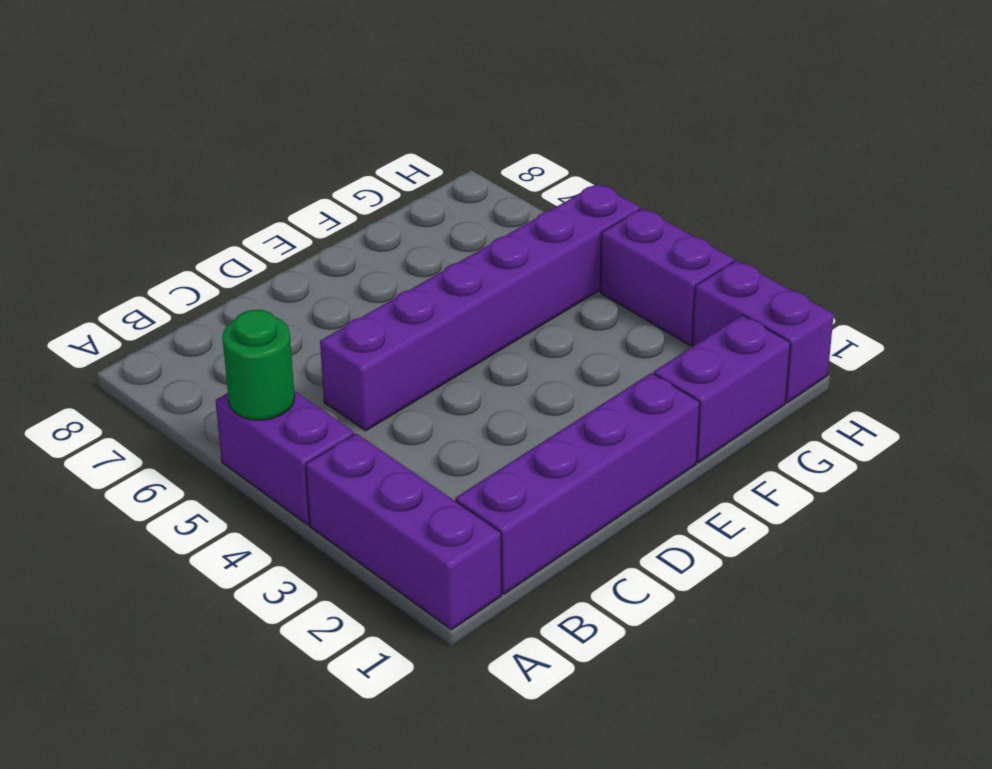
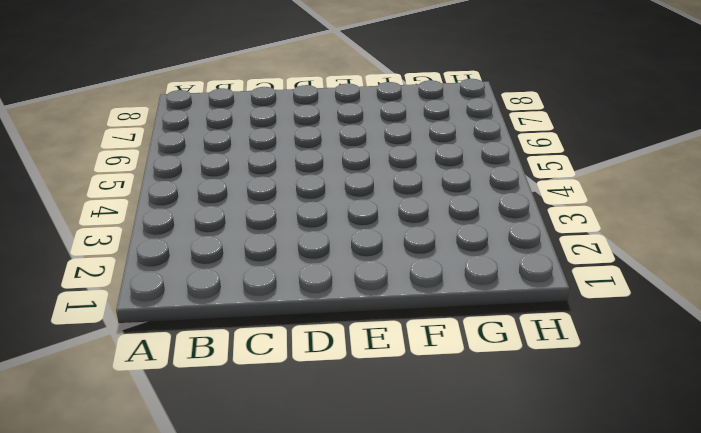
none -> purple brick A1:A3 level 1
none -> purple brick A4:A5 level 1

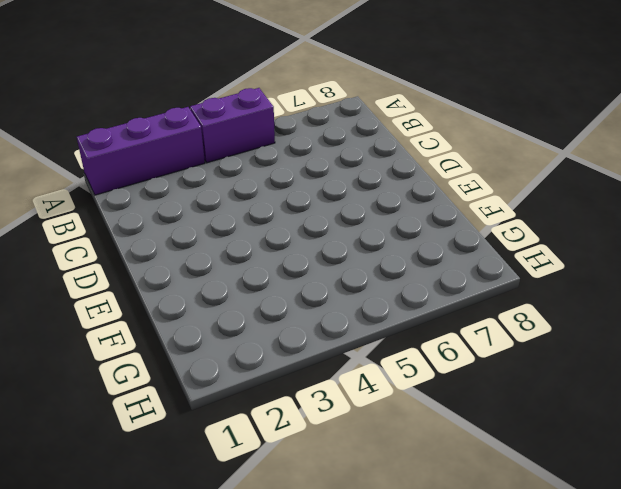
none -> purple brick B1:E1 level 1
none -> purple brick C5:H5 level 1

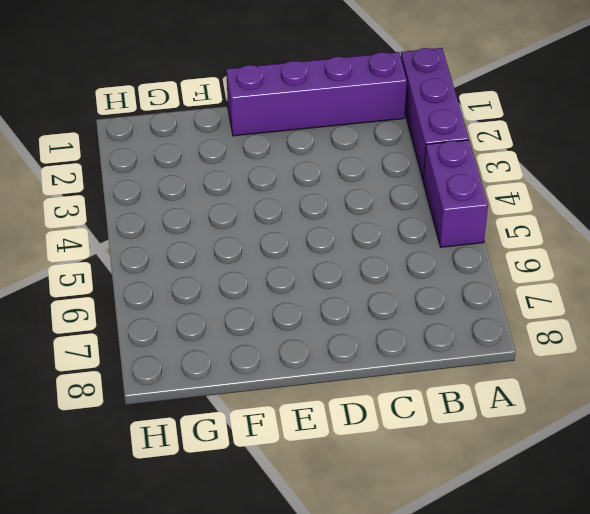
none -> purple brick C5:H5 level 1
none -> purple brick F1:G1 level 1

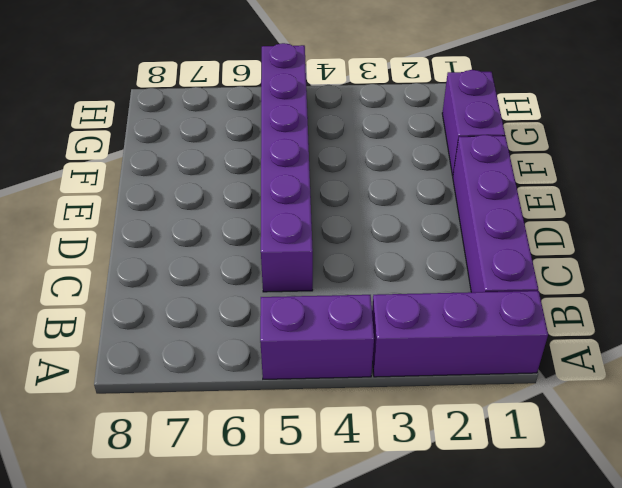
none -> purple brick H1:H2 level 1
none -> purple brick H3:H4 level 1

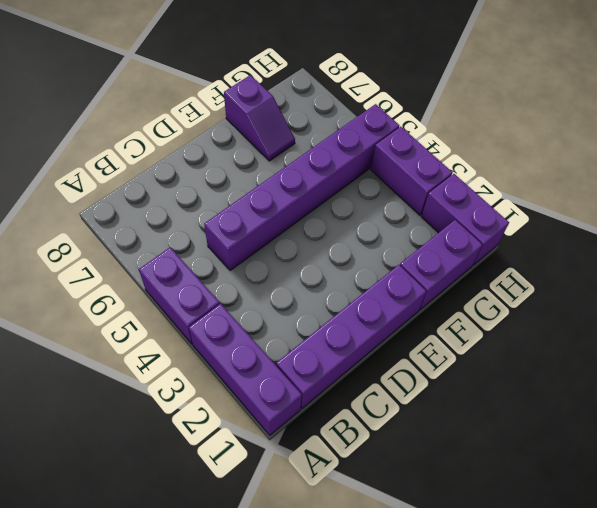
purple slope F7:F8 level 1 top 8 -> none
none -> green round brick A5 level 2

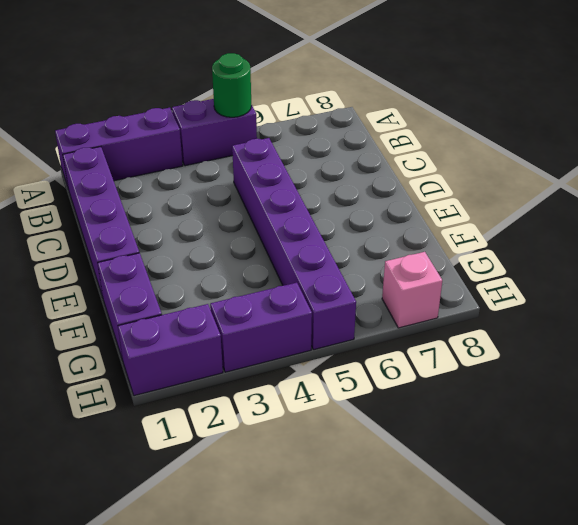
pink brick H7 level 1 -> none

